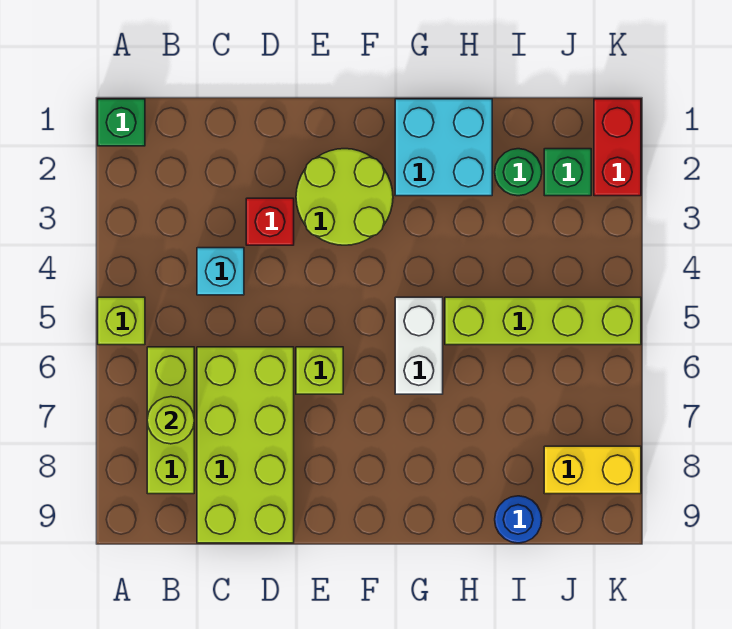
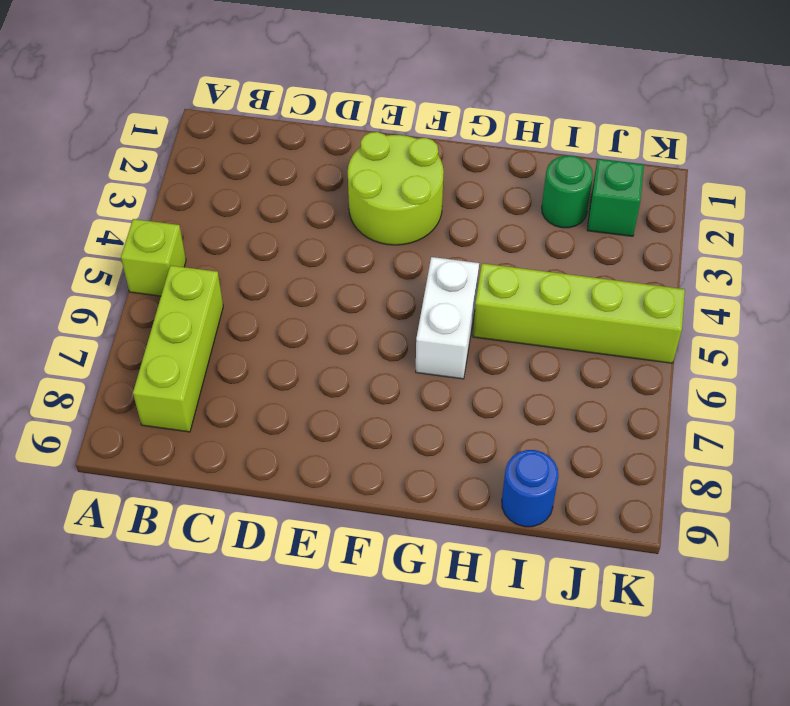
none -> green brick A1 level 1
none -> cyan brick C4 level 1
none -> lime brick C6:D9 level 1

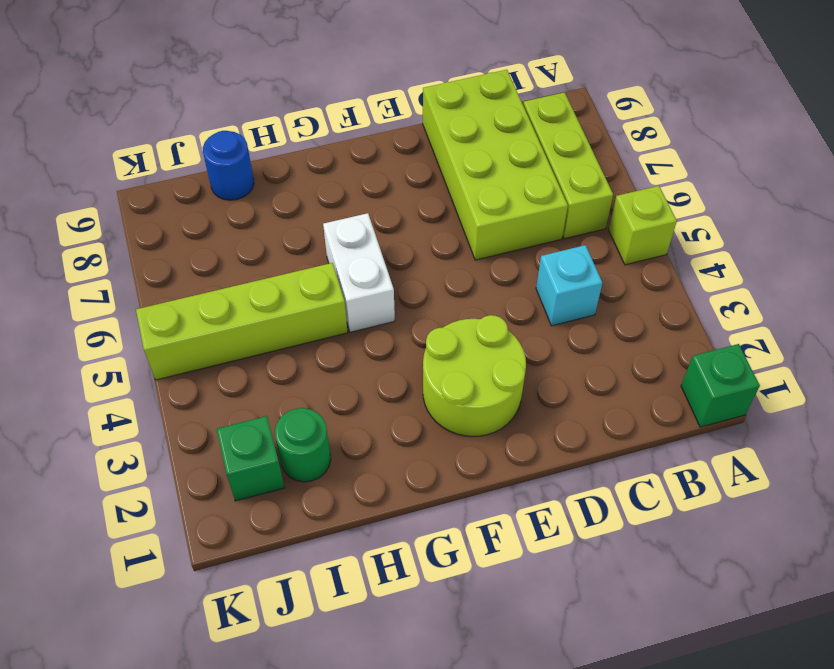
none -> red brick D3 level 1
none -> lime brick E6 level 1
none -> cyan brick G1:H2 level 1

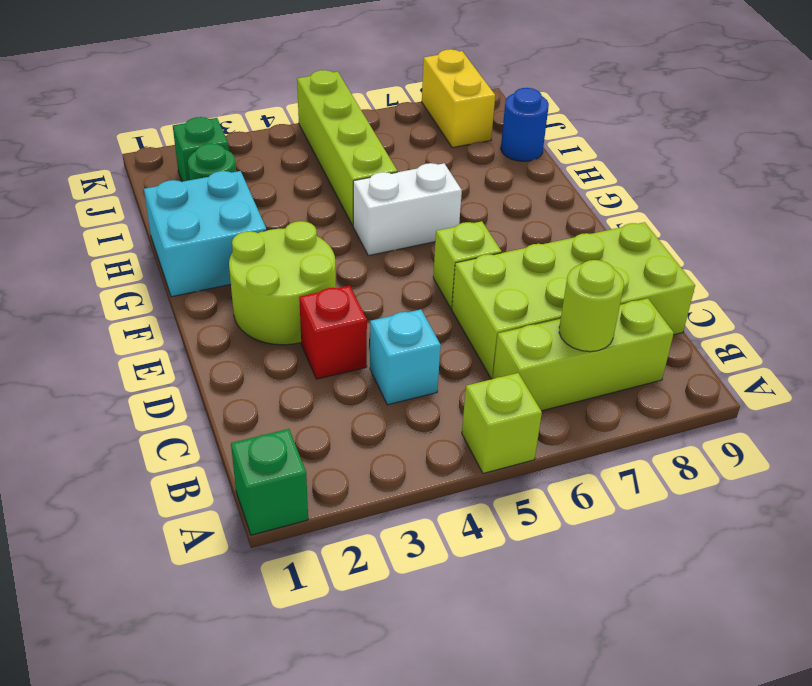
none -> red brick K1:K2 level 1

